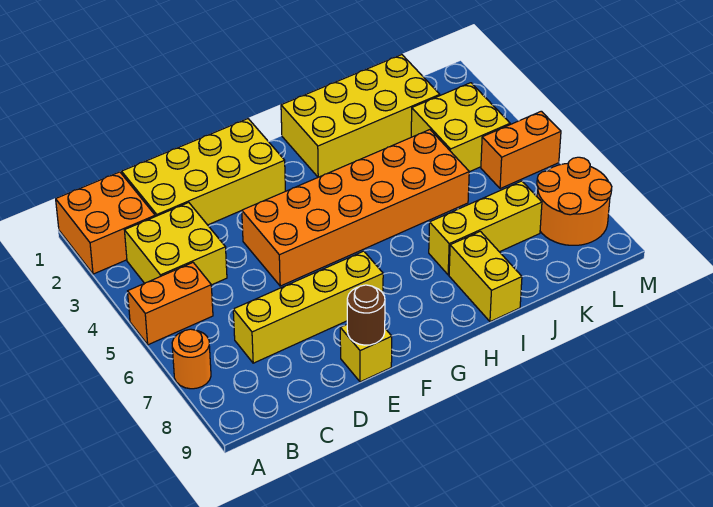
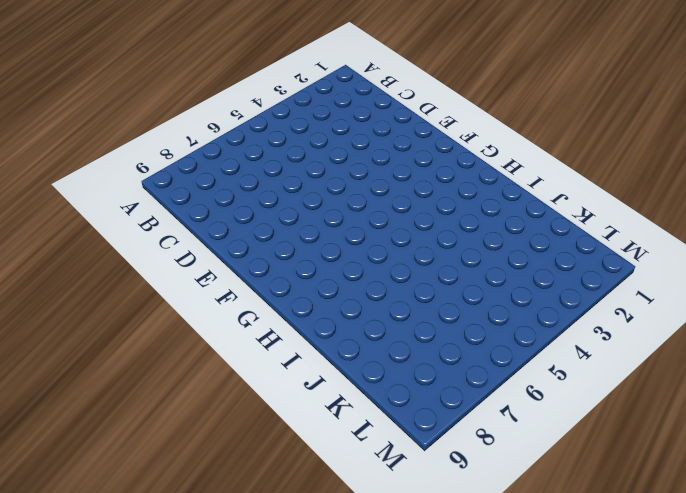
none -> orange brick A1:B2 level 1
none -> orange brick A5:B5 level 1
none -> orange round brick A7 level 1

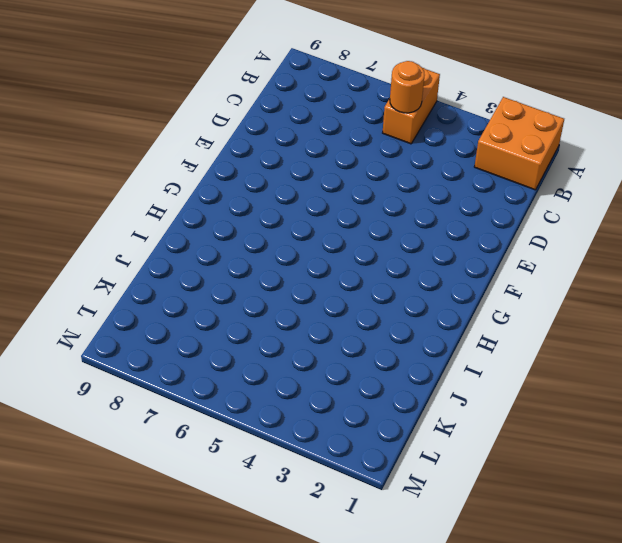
orange round brick B5 level 2 -> orange round brick A7 level 1
none -> yellow brick B3:C4 level 1
none -> yellow brick C1:F2 level 1
none -> yellow brick C7:F7 level 1

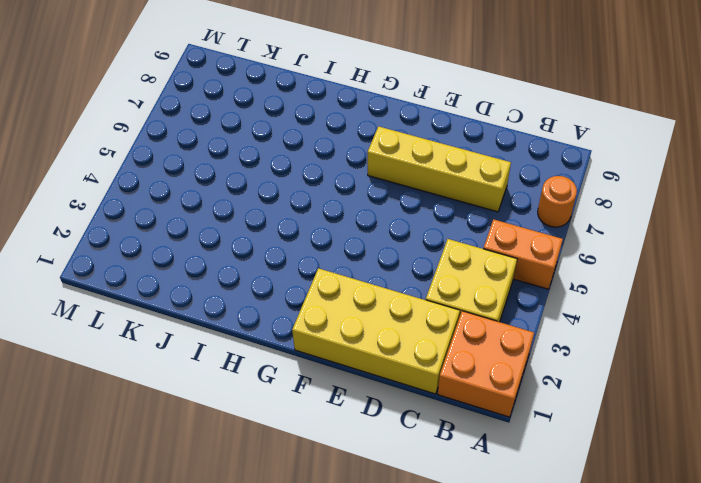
none -> orange brick E4:J5 level 1
none -> yellow brick E9 level 1
none -> yellow brick H1:K2 level 1

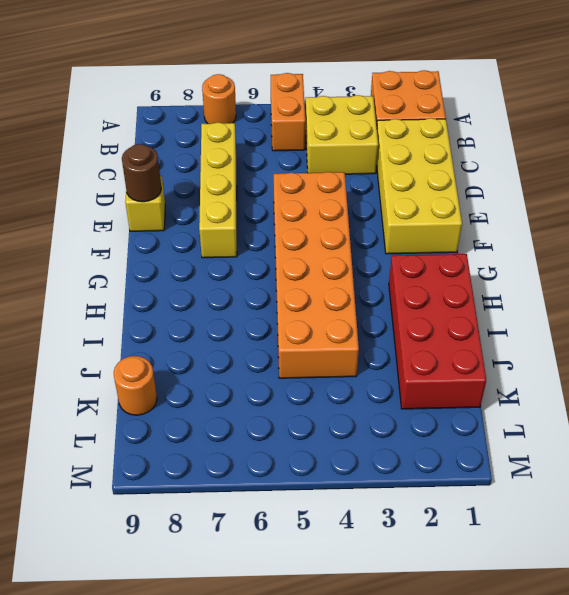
red brick H1:K2 level 1 -> yellow brick H1:K2 level 1
orange round brick K9 level 1 -> none
none -> yellow brick I7:K7 level 1
none -> yellow brick I8:I9 level 1
none -> yellow brick K3:L4 level 1

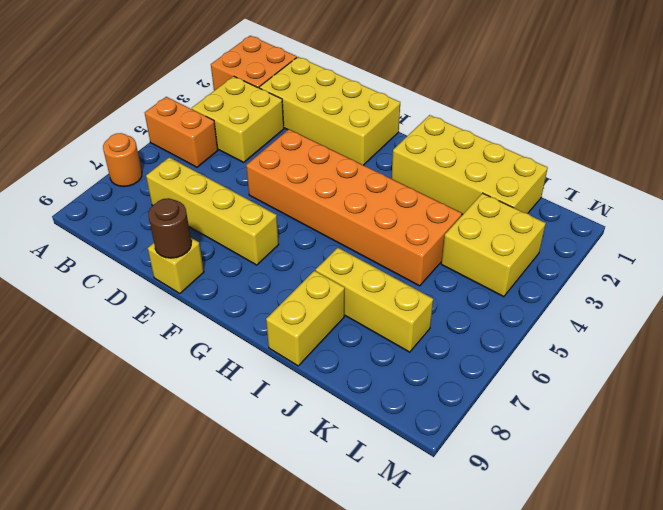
none -> orange brick L5:M5 level 1
none -> orange round brick L7:M8 level 1

